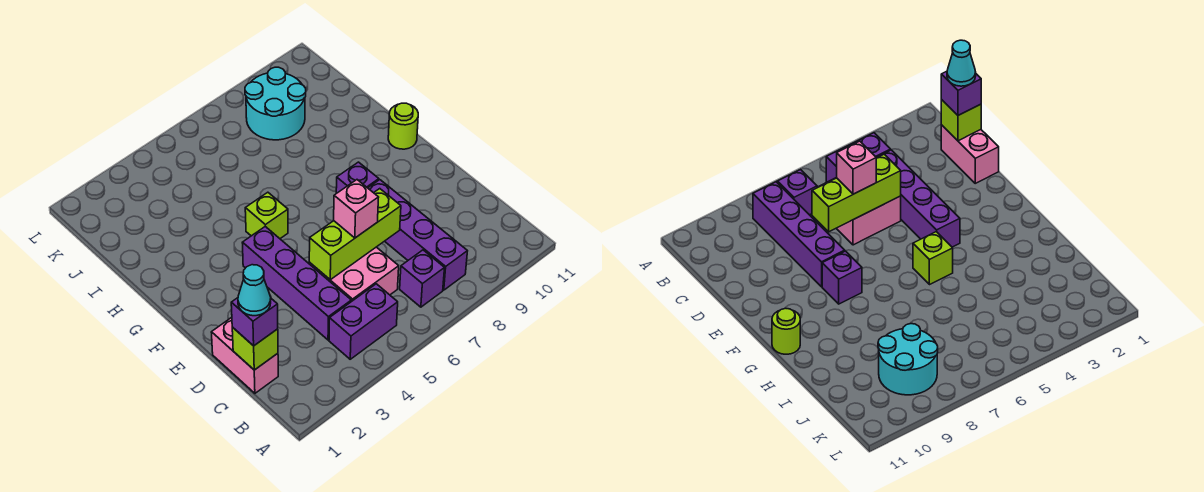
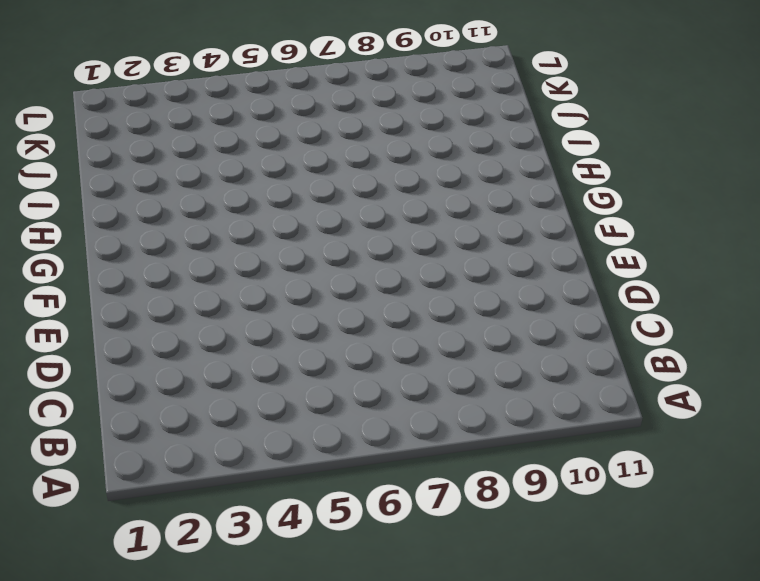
none -> purple brick B4:B5 level 1
none -> purple brick B7 level 1
none -> purple brick B8:E8 level 1

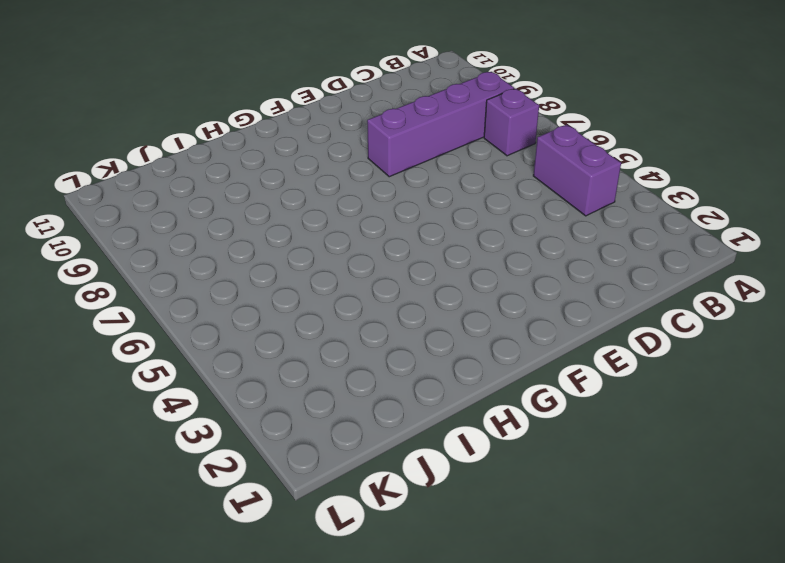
none -> pink brick C1:D1 level 1
none -> purple brick C4:F4 level 1
none -> pink brick C5:D6 level 1

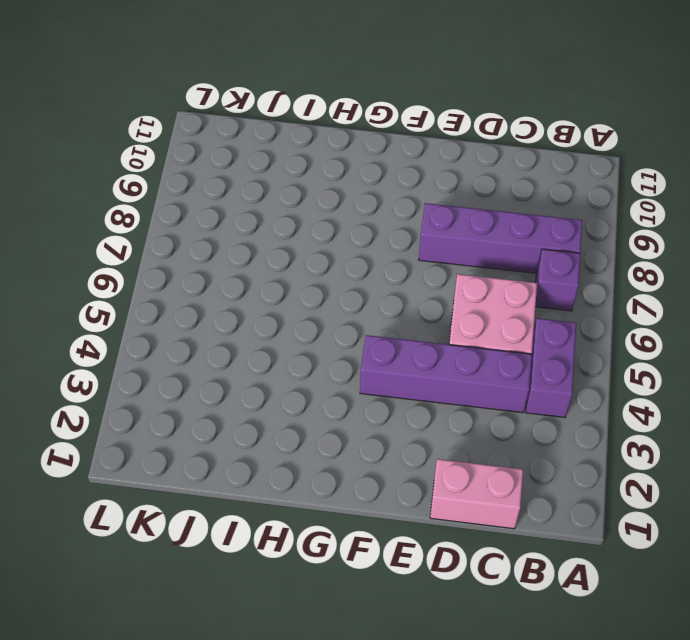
none -> purple brick F8 level 1
none -> lime brick G5 level 1
none -> lime round brick G11 level 1

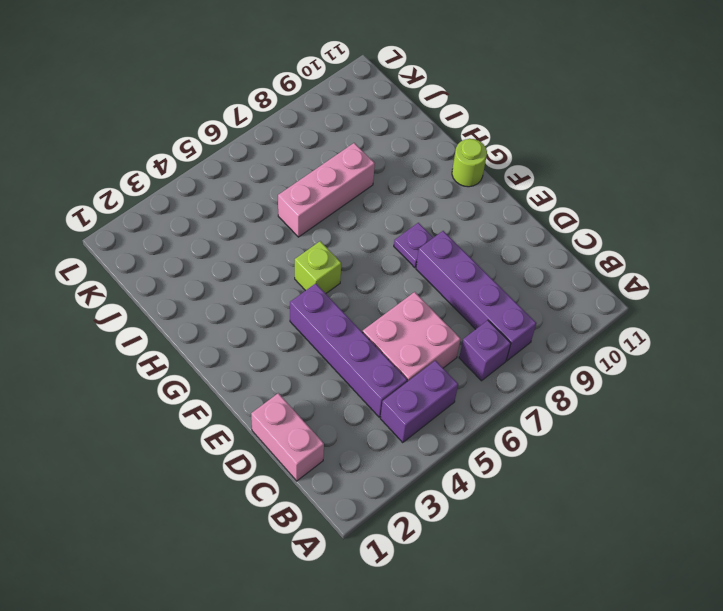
purple plate F8 level 1 -> purple brick F8 level 1
pink brick I6:I8 level 1 -> none
none -> cyan round brick J8:K9 level 1
none -> lime brick C1 level 2
none -> lime brick D5:D7 level 2

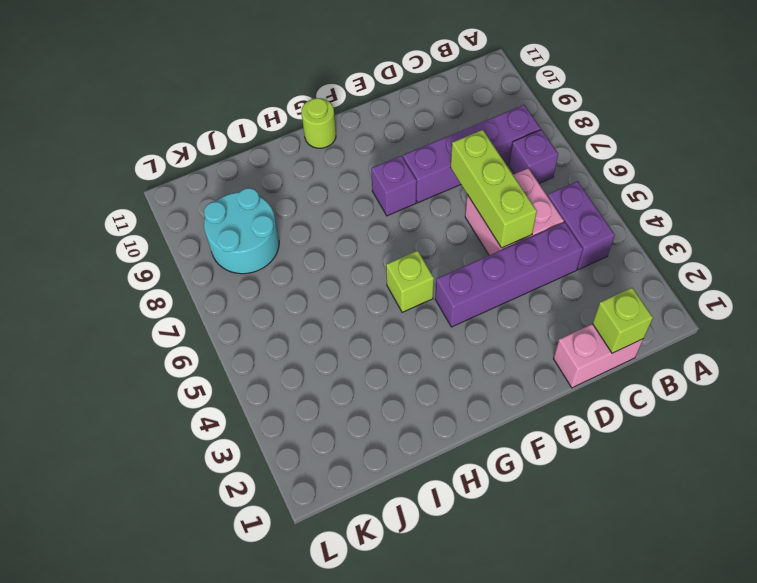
none -> purple brick C1 level 3
none -> pink brick D6 level 3
none -> cyan cone C1 level 4

